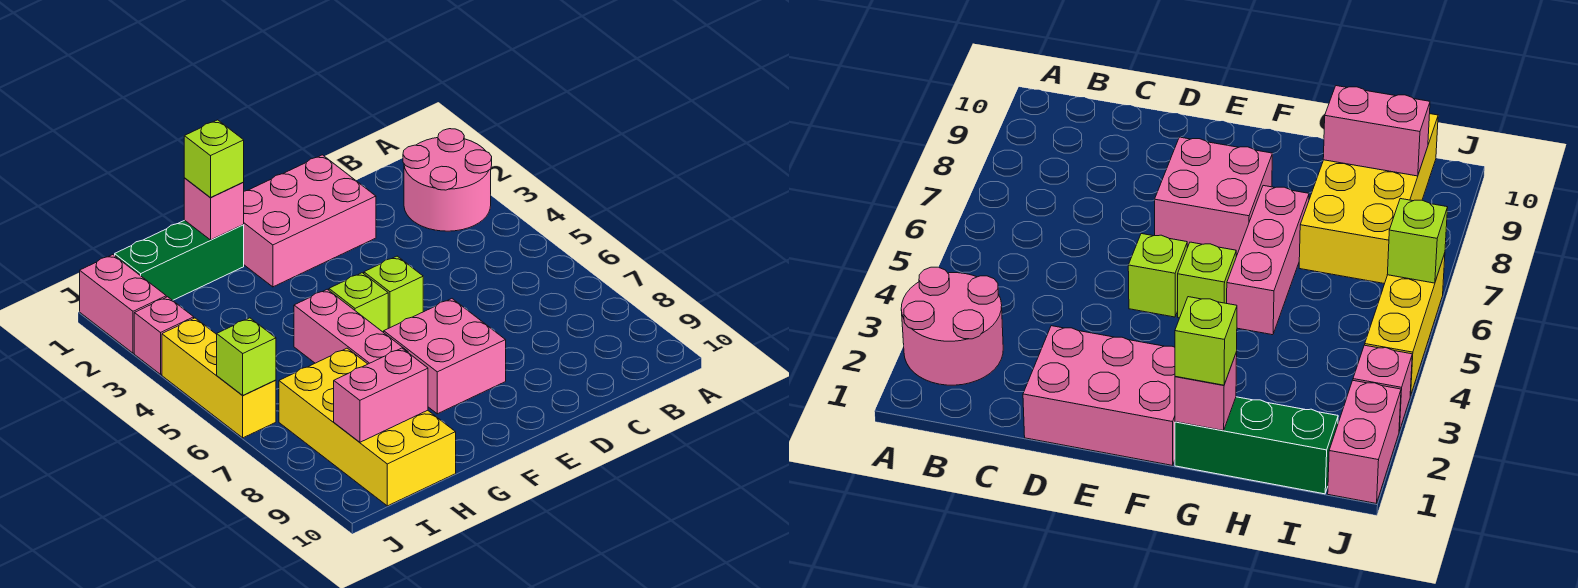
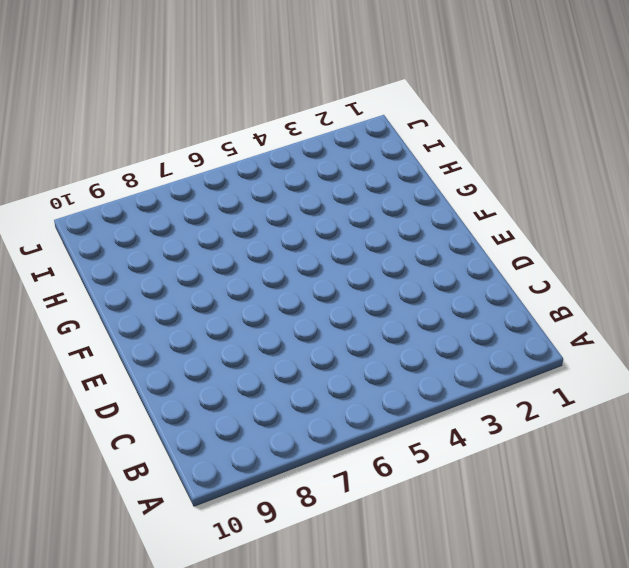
none -> pink round brick A2:B3 level 1
none -> pink brick D1:F2 level 1
none -> lime brick E5 level 1

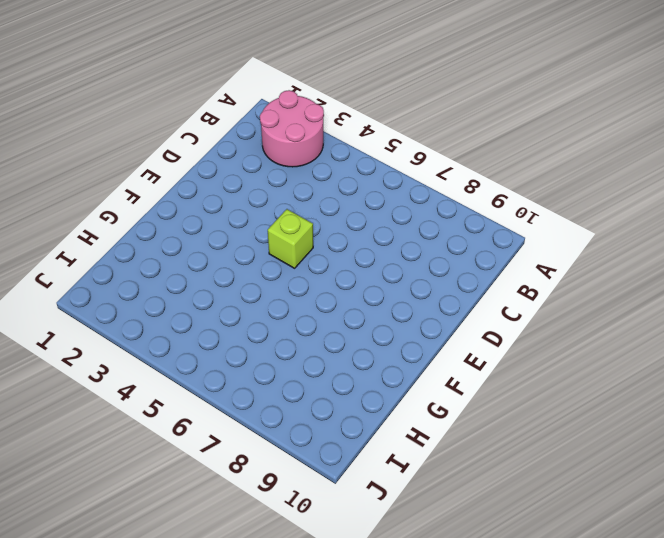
none -> pink brick D1:F2 level 1
none -> pink brick E7:F8 level 1
none -> lime brick F5 level 1

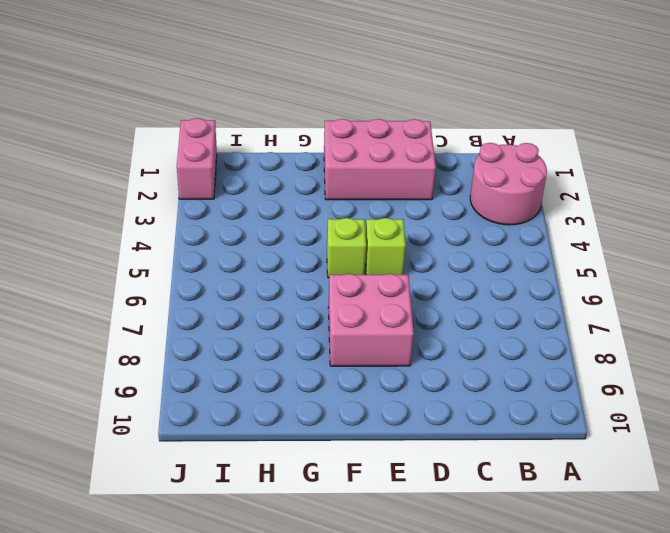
none -> green brick G1:I1 level 1
none -> pink brick G5:G7 level 1
none -> yellow brick H7:I10 level 1

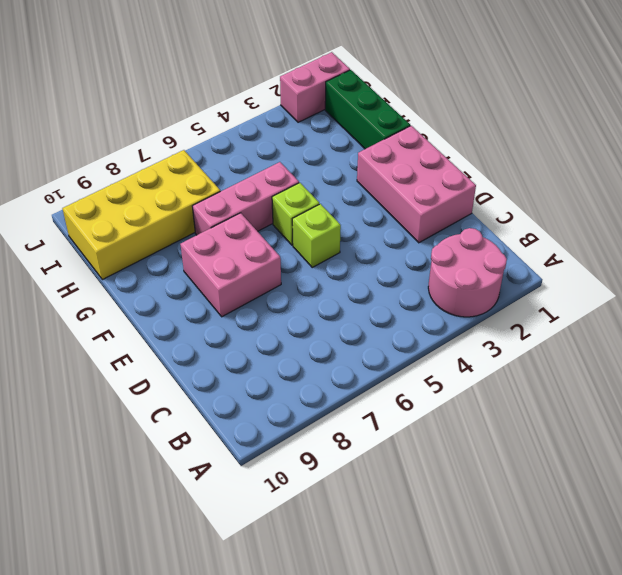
none -> pink brick J3 level 1
none -> yellow brick J4:J6 level 1
none -> pink brick G1 level 2

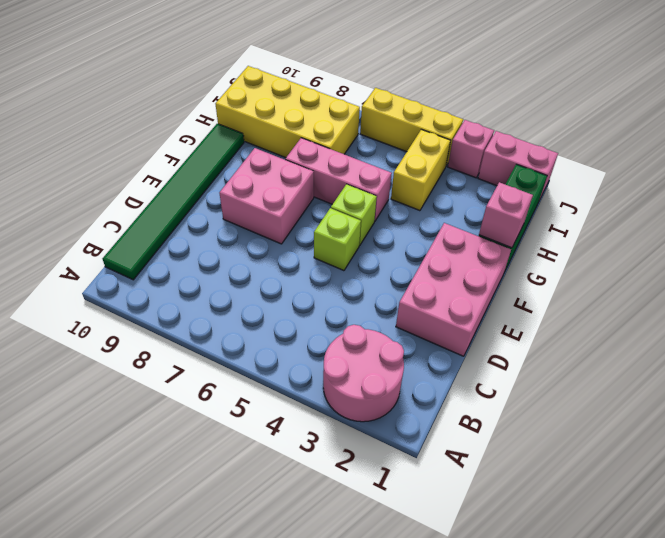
green tile B10:G10 level 1 -> none
yellow brick H4:I4 level 1 -> none
none -> pink brick H9:I9 level 2
none -> lime brick J6 level 2
none -> lime brick G1 level 3

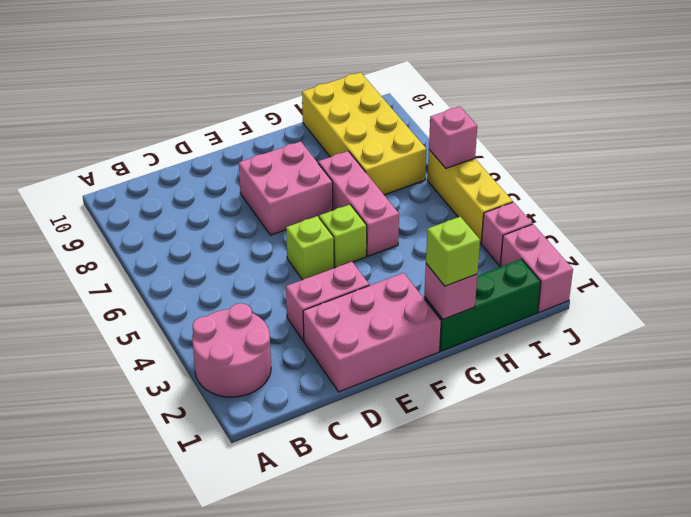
pink brick D3:E3 level 1 -> pink brick H9:I9 level 2
pink brick J6 level 2 -> lime brick J6 level 2

